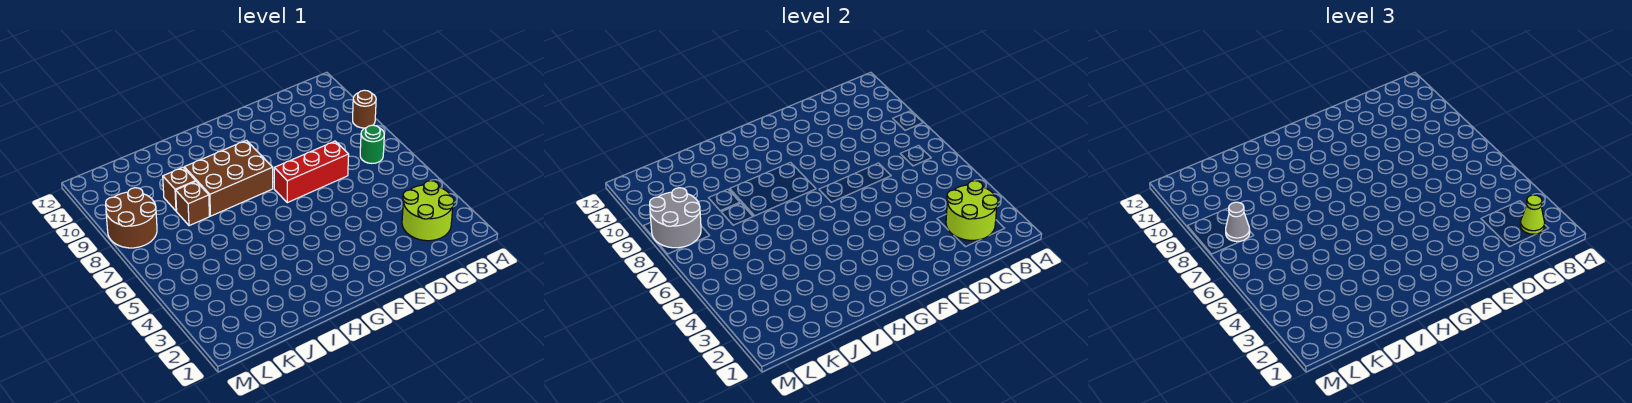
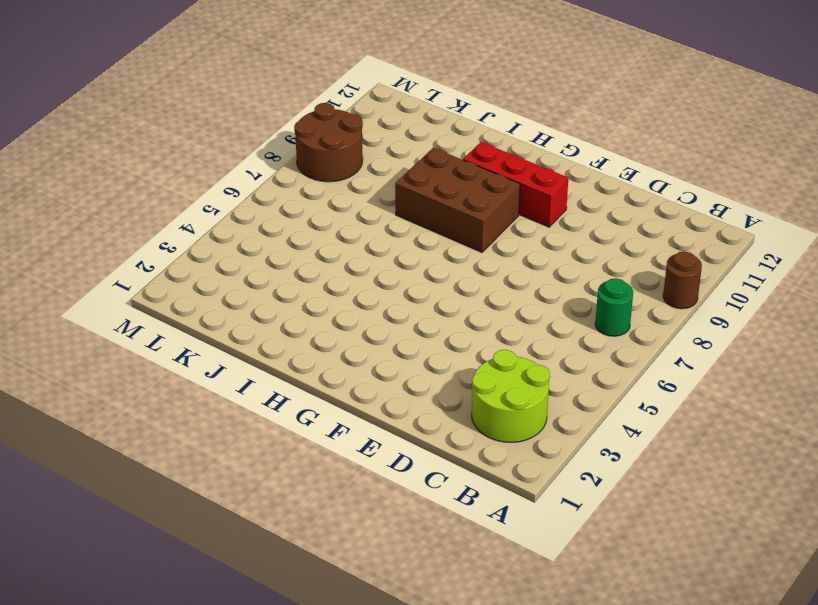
red brick F10:H10 level 1 -> red brick D7:F7 level 1
none -> brown brick J8 level 1
none -> brown brick J9 level 1
none -> lime round brick B2:C3 level 2

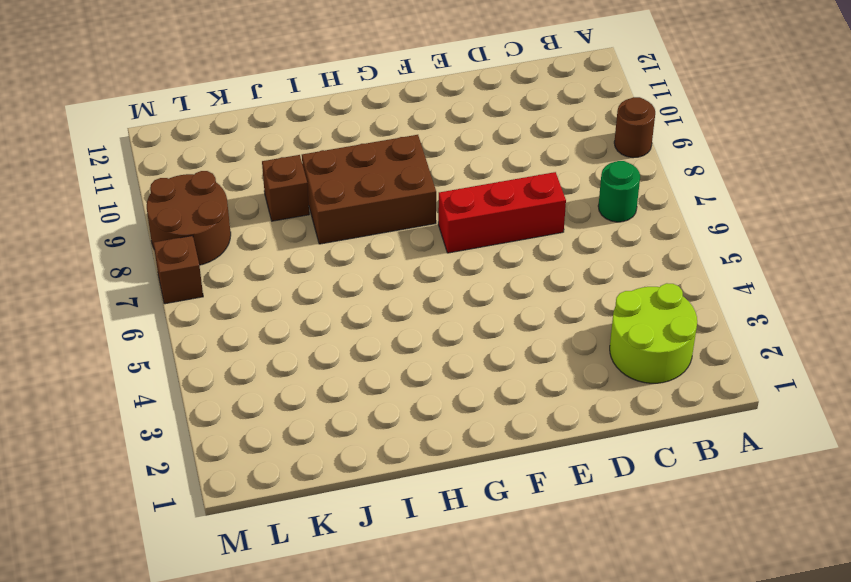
brown brick M7 level 1 -> brown brick J8 level 1
none -> lime round brick B2:C3 level 2
none -> grey round brick L8:M9 level 2
none -> lime cone B2 level 3

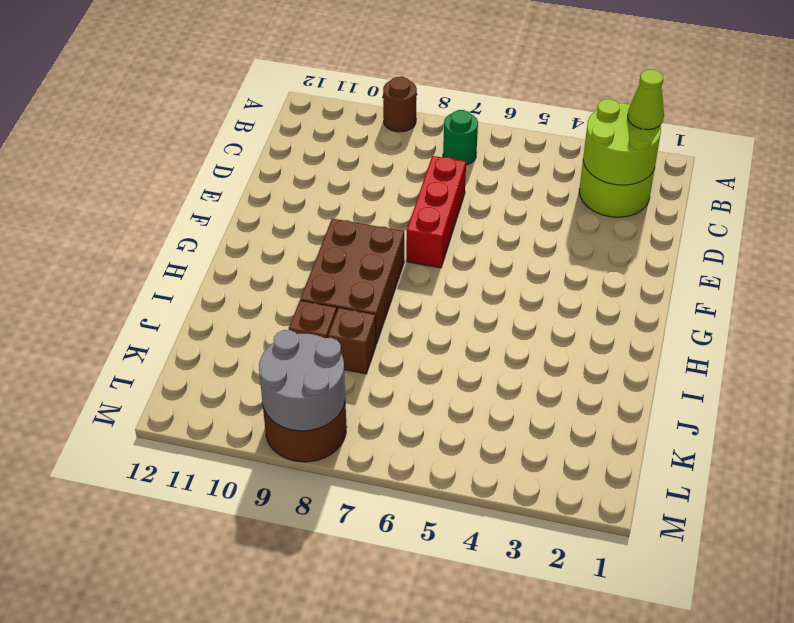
none -> grey cone L8 level 3

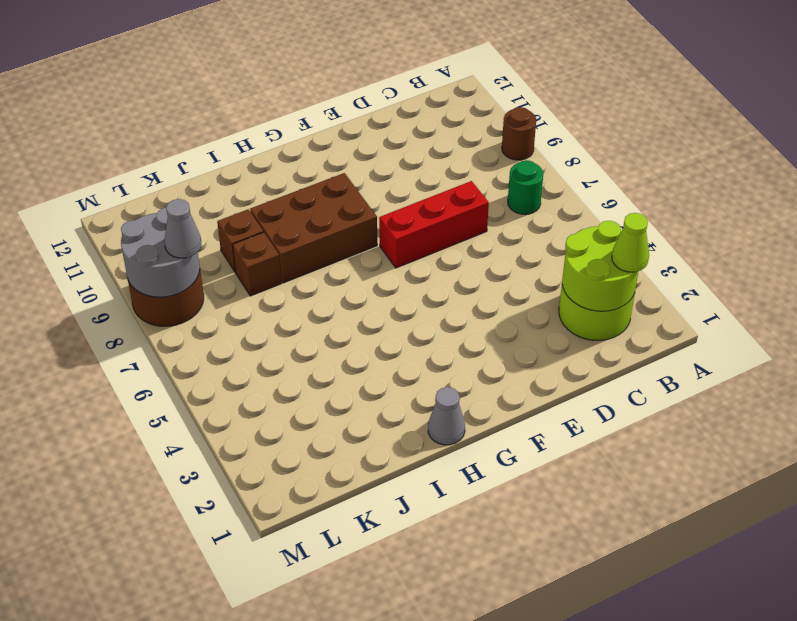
grey cone H1 level 1 -> none

